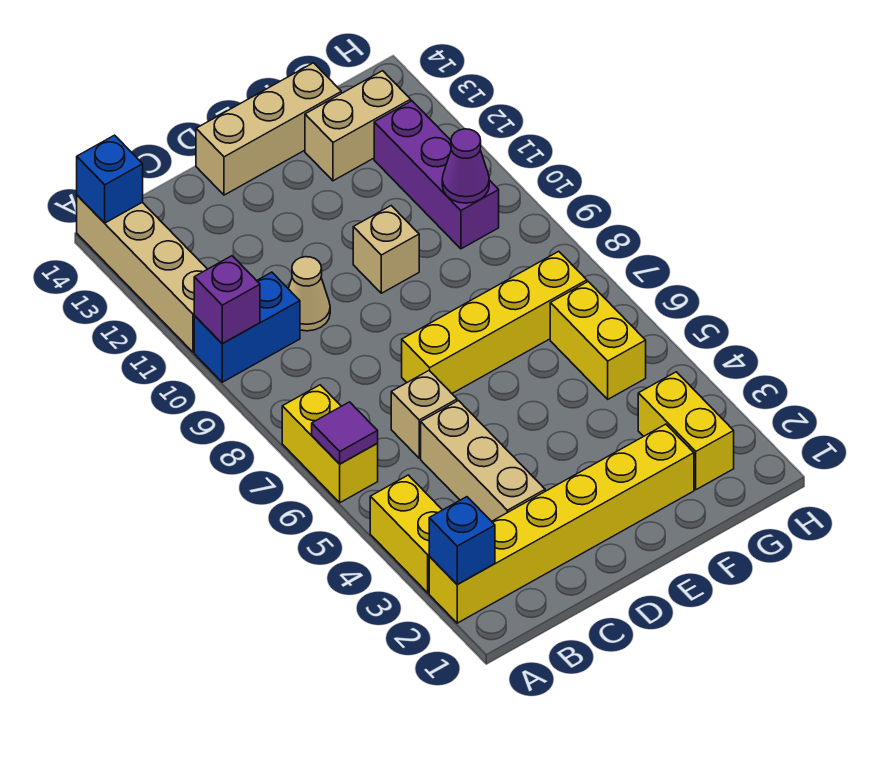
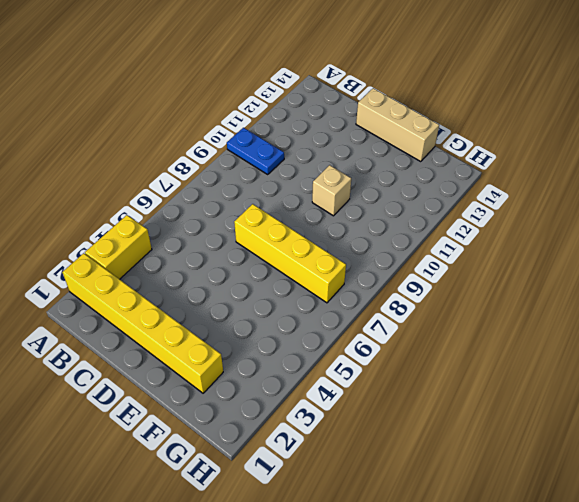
blue plate A10:B10 level 1 -> blue brick A10:B10 level 1
none -> yellow brick A6:A7 level 1
none -> tan brick A11:A14 level 1
none -> tan brick C3:C5 level 1

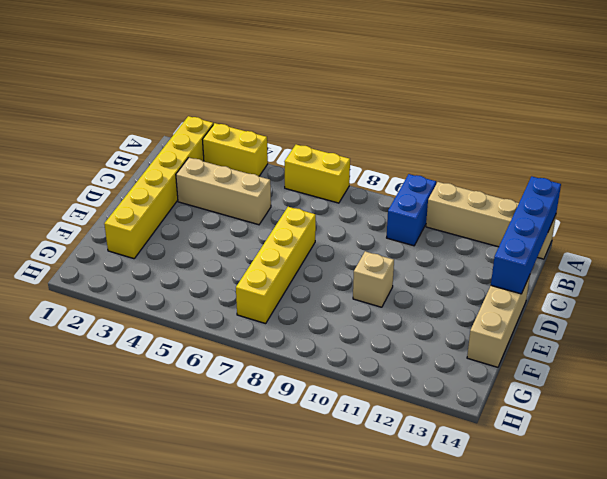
blue brick A14:D14 level 2 -> blue brick A14 level 2
none -> tan brick C6 level 1
none -> tan cone C10 level 1
none -> tan brick F13:G13 level 1

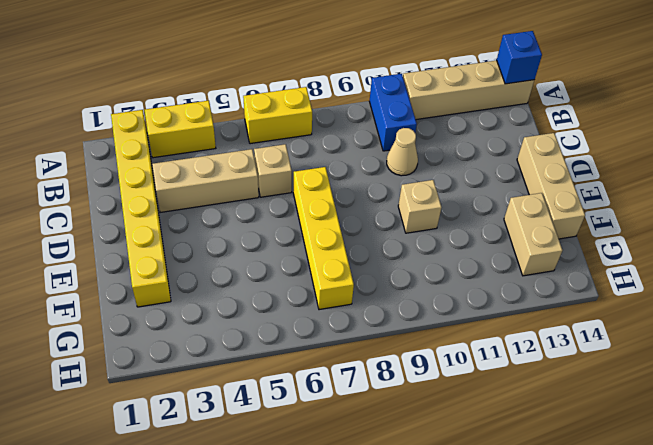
none -> yellow brick G2:G3 level 1
none -> yellow brick G5:G6 level 1
none -> purple brick G10:G12 level 1

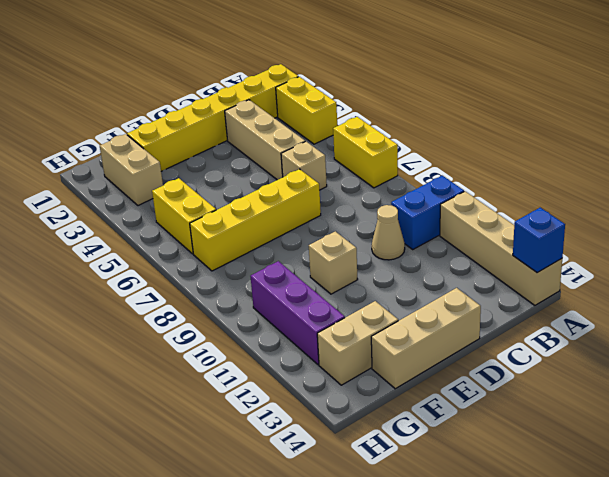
tan brick G2:G3 level 1 -> yellow brick G2:G3 level 1
none -> blue brick A2 level 2
none -> purple tile A6 level 2
none -> purple brick A10 level 2

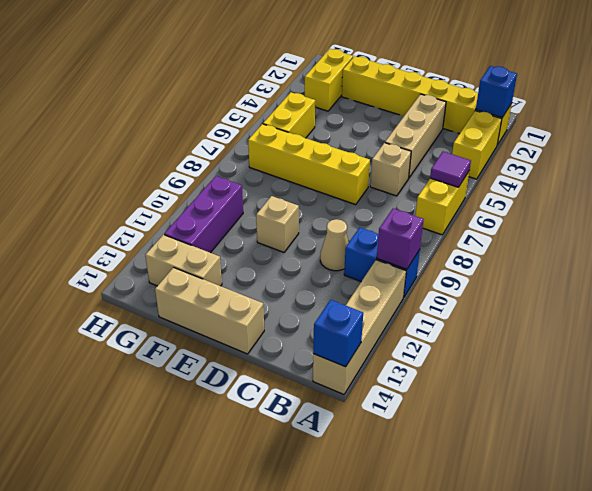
none -> purple cone G10 level 2

